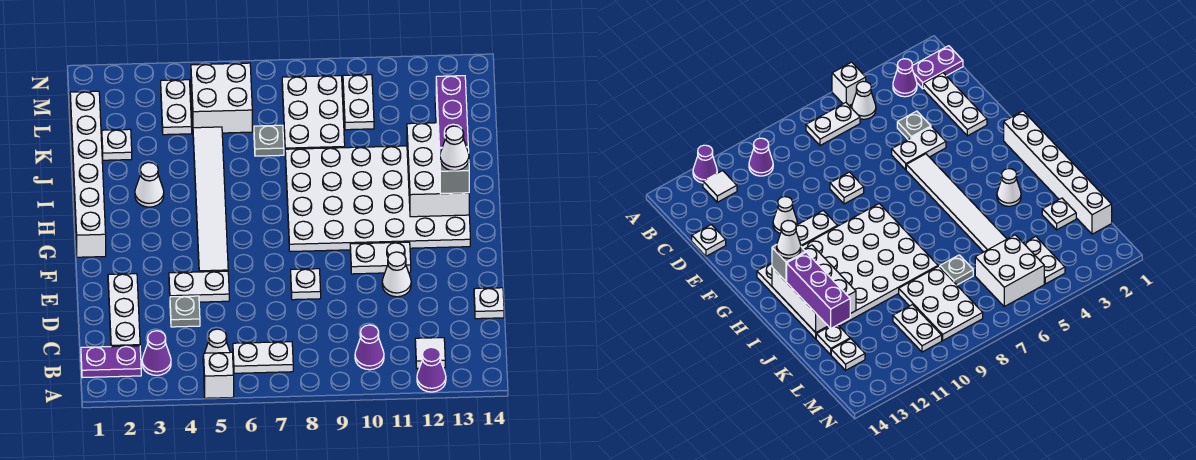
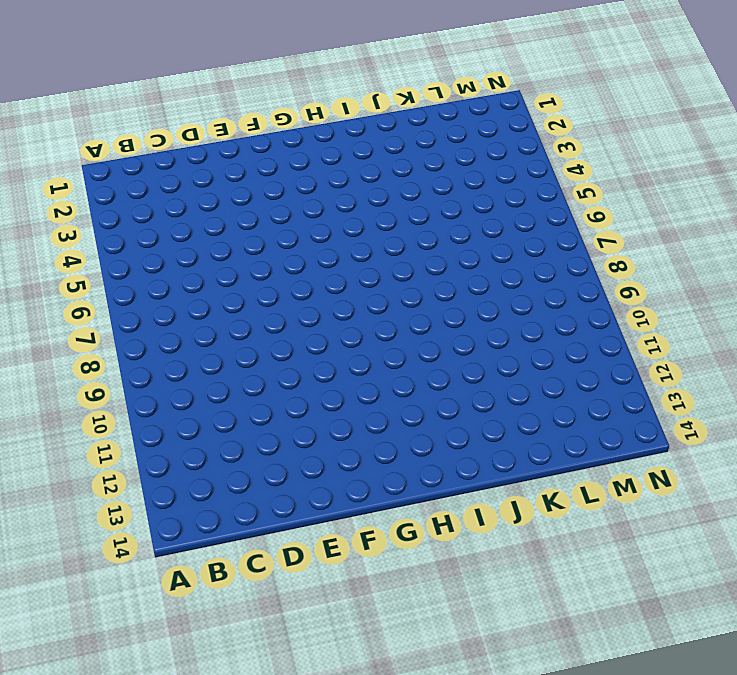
none -> white brick A5 level 1
none -> purple cone A12 level 1
none -> purple plate B1:B2 level 1
none -> purple cone B3 level 1

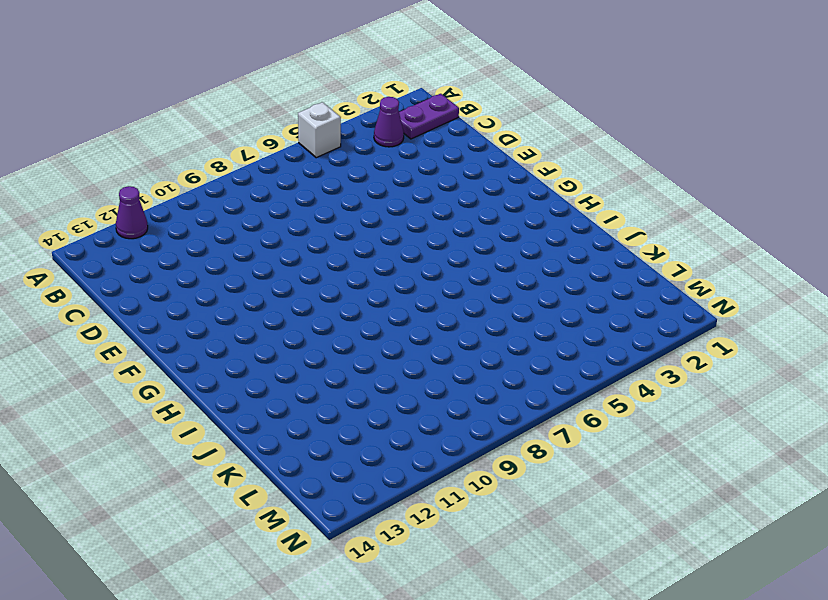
none -> white cone B5 level 1
none -> white plate B6:B7 level 1
none -> purple cone B10 level 1
none -> white tile B12 level 1

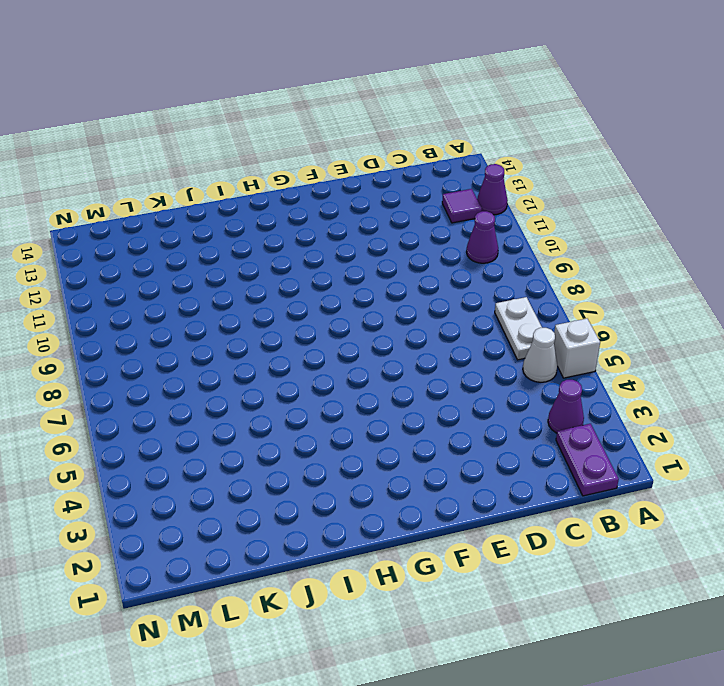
purple tile B12 level 1 -> white tile B12 level 1
none -> white plate C2:E2 level 1
none -> grey plate D4 level 1
none -> white plate D14 level 1
none -> white plate E4:E5 level 1

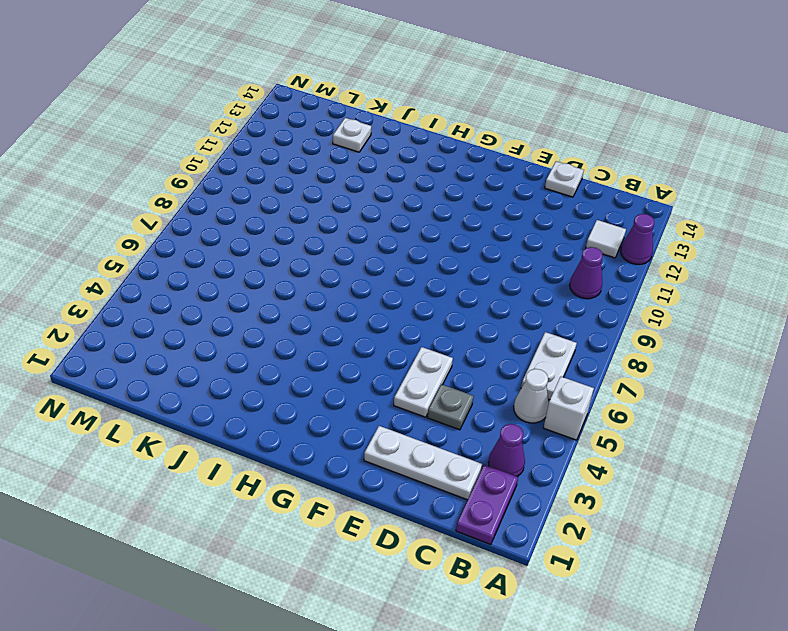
none -> white plate E8 level 1
none -> white cone E11 level 1
none -> white tile F5:K5 level 1
none -> white plate F10:F11 level 1

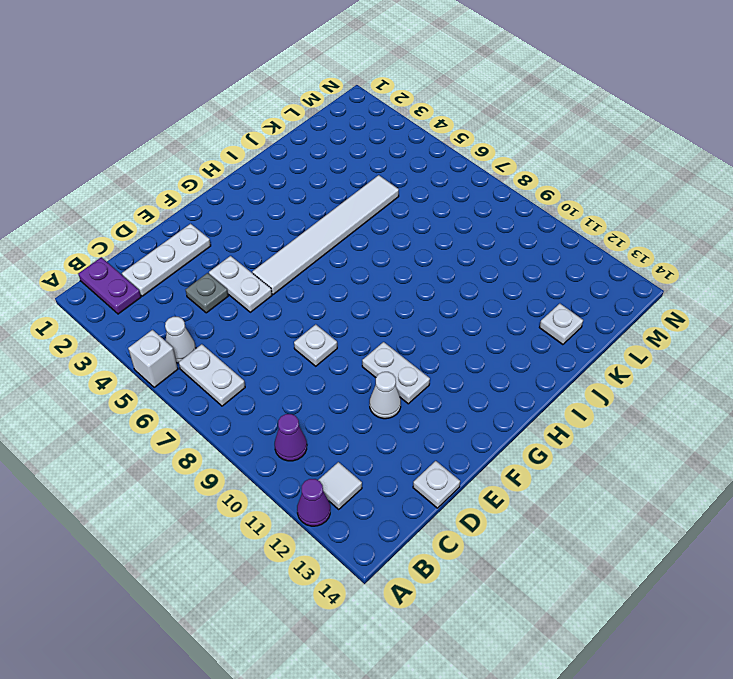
none -> purple cone B3 level 1
none -> white brick G1:L1 level 1
none -> white plate G8:J13 level 1
none -> white cone I3 level 1

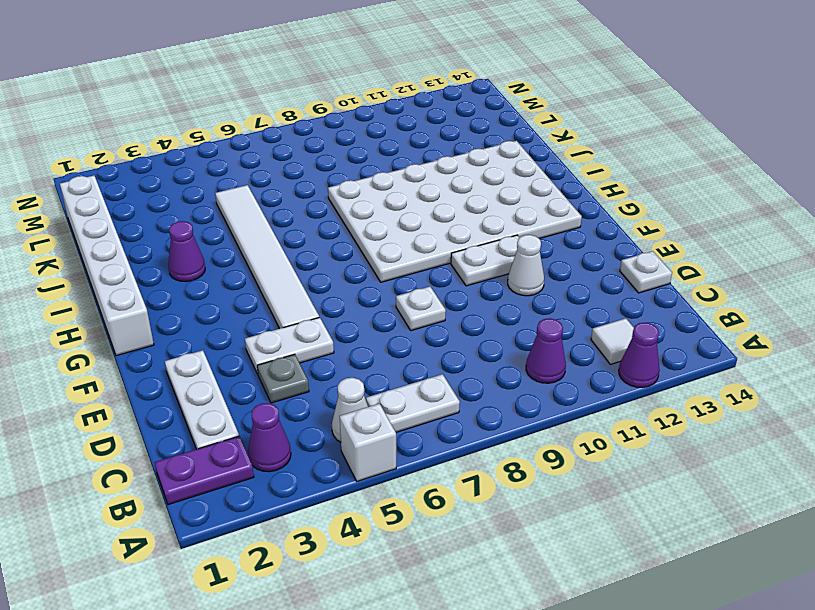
purple cone I3 level 1 -> white cone I3 level 1
none -> white plate K2 level 1
none -> grey plate K7 level 1
none -> white plate K8:M9 level 1
none -> white plate K13 level 1

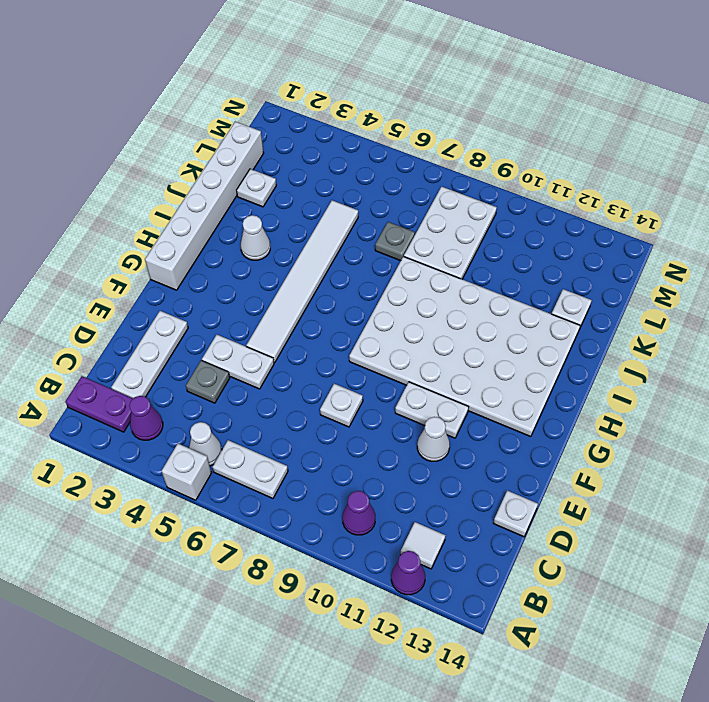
none -> white plate L4:M4 level 1
none -> white brick L5:M6 level 1
none -> white plate L10:M10 level 1
none -> white plate L13 level 1

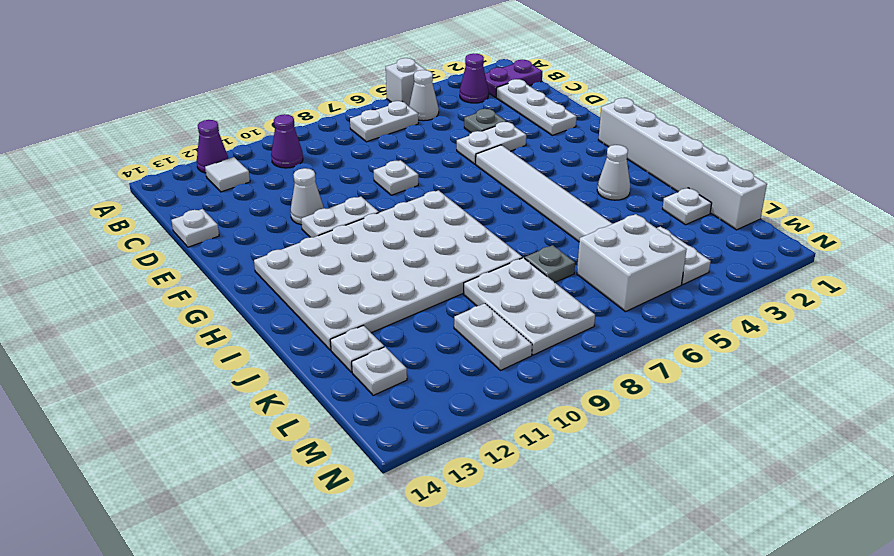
none -> white brick H12:J13 level 2
none -> grey brick H13 level 3
none -> purple brick I13:K13 level 3
none -> white cone H13 level 4

